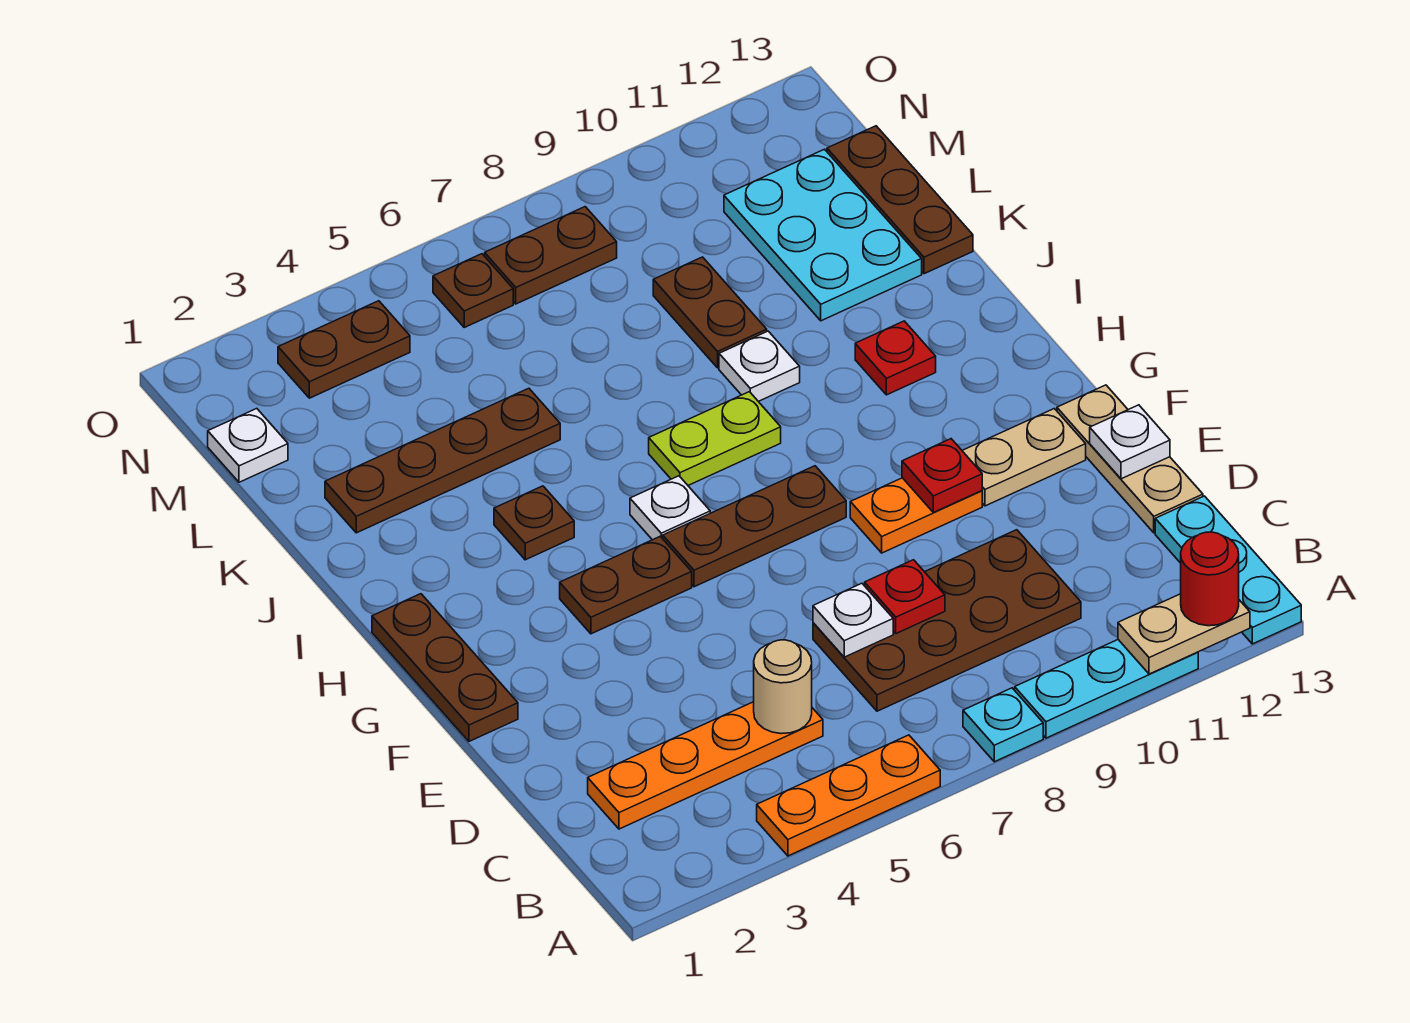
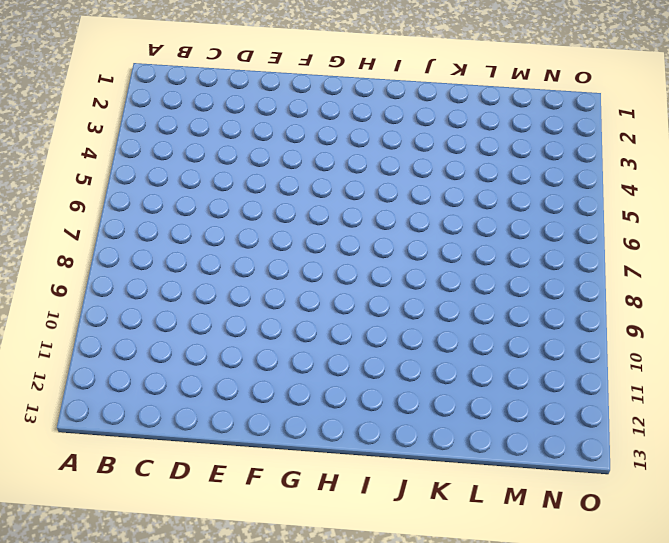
none -> orange plate A4:A6 level 1
none -> cyan plate A8 level 1
none -> cyan plate A9:A11 level 1
none -> cyan plate A13:C13 level 1

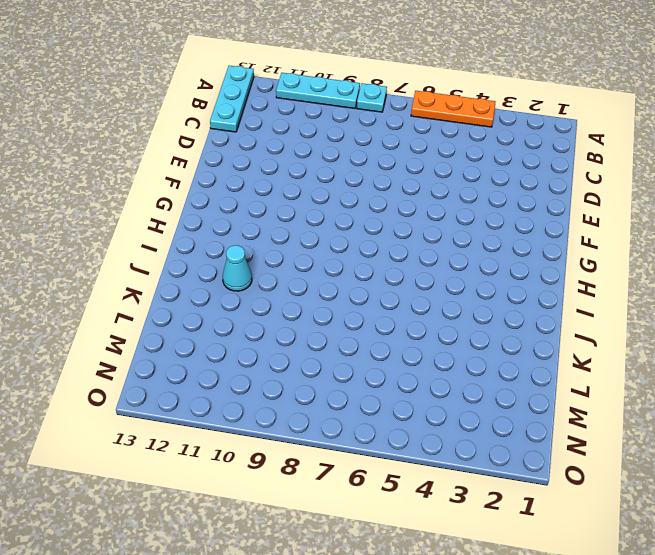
cyan cone J11 level 1 -> none
none -> orange plate C2:C5 level 1
none -> brown plate C7:D10 level 1
none -> tan plate D13:F13 level 1
none -> brown plate F1:H1 level 1

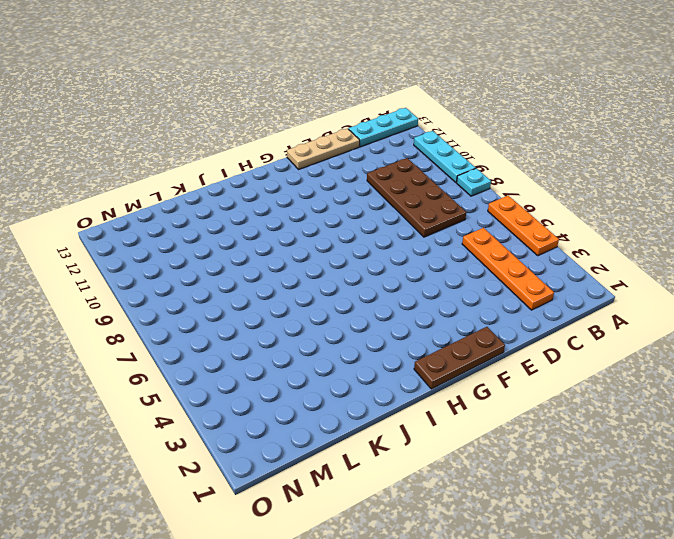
none -> orange plate F9:F10 level 1
none -> tan plate F11:F12 level 1
none -> brown plate G4:G5 level 1
none -> brown plate G6:G8 level 1

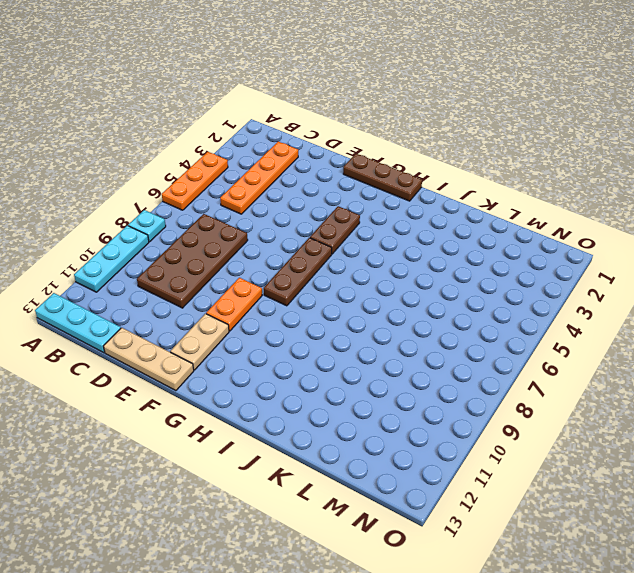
none -> white plate H6 level 1
none -> brown plate I4 level 1
none -> lime plate I7:I8 level 1
none -> red plate I11 level 1

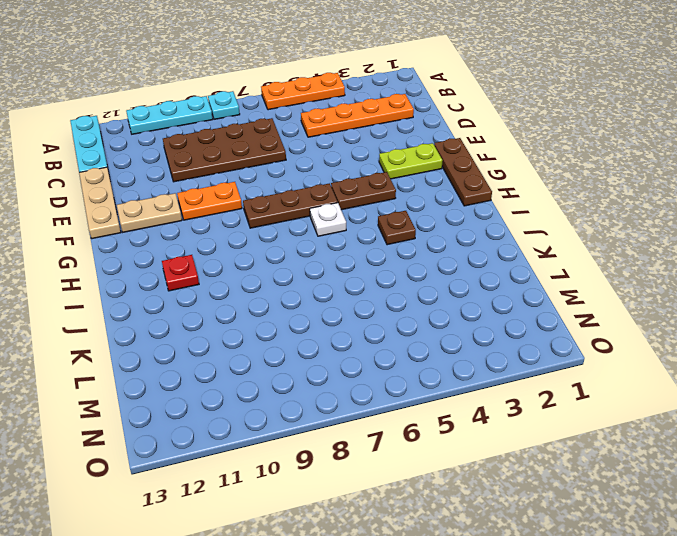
lime plate F2:F3 level 1 -> lime plate I7:I8 level 1
none -> white plate J9 level 1
none -> brown plate K2:K5 level 1
none -> brown plate K9:L9 level 1
none -> cyan plate K11:M12 level 1

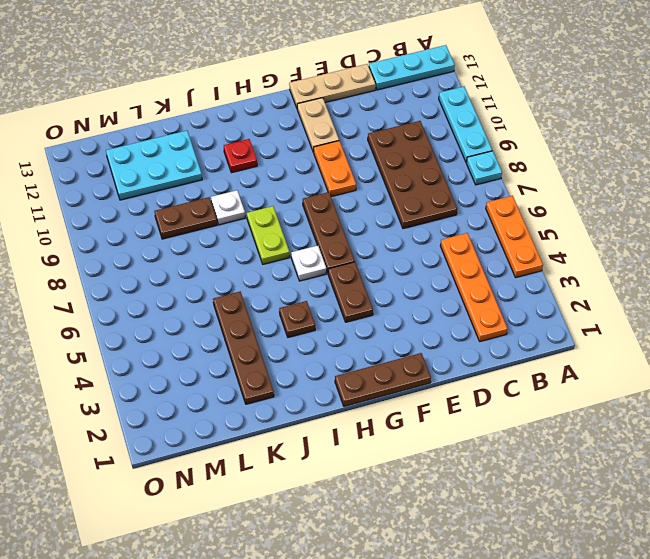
none -> brown plate K13:M13 level 1
none -> white plate M1 level 1
none -> brown plate N3:N4 level 1
none -> brown plate N6 level 1

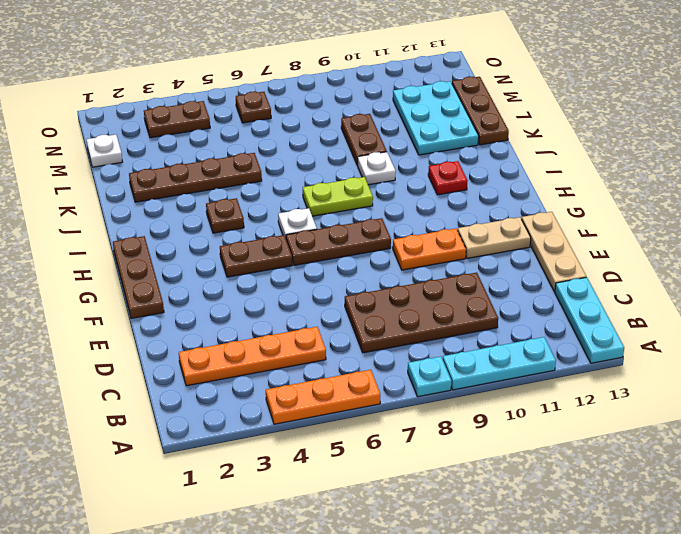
none -> brown plate N7:N8 level 1
none -> tan plate A11:A12 level 2
none -> tan round brick C5 level 2
none -> white plate D7 level 2

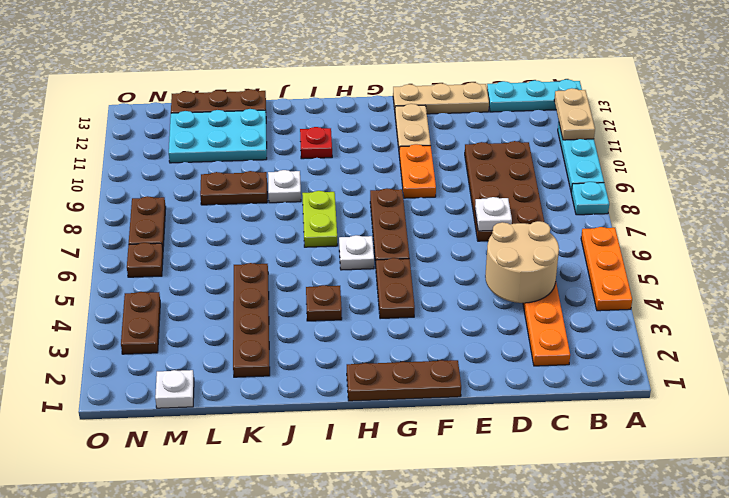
tan round brick C4:D5 level 2 -> tan round brick C5 level 2
none -> red plate D8 level 2
none -> white plate E13 level 2
none -> red plate F10 level 2
none -> red round brick A12 level 3

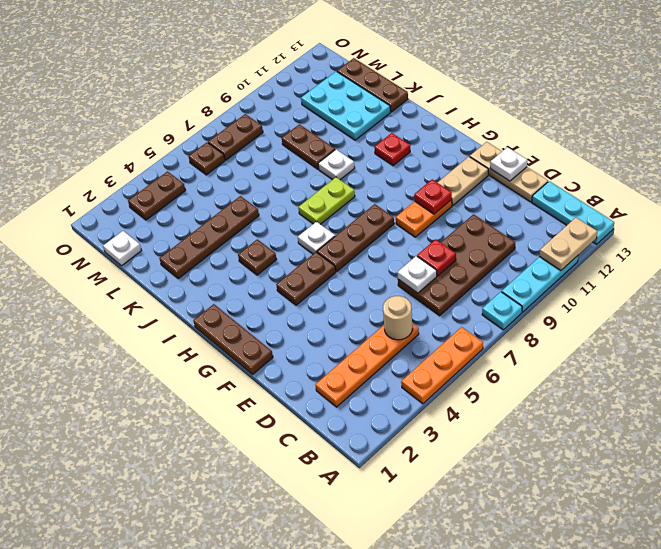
none -> red round brick A12 level 3

